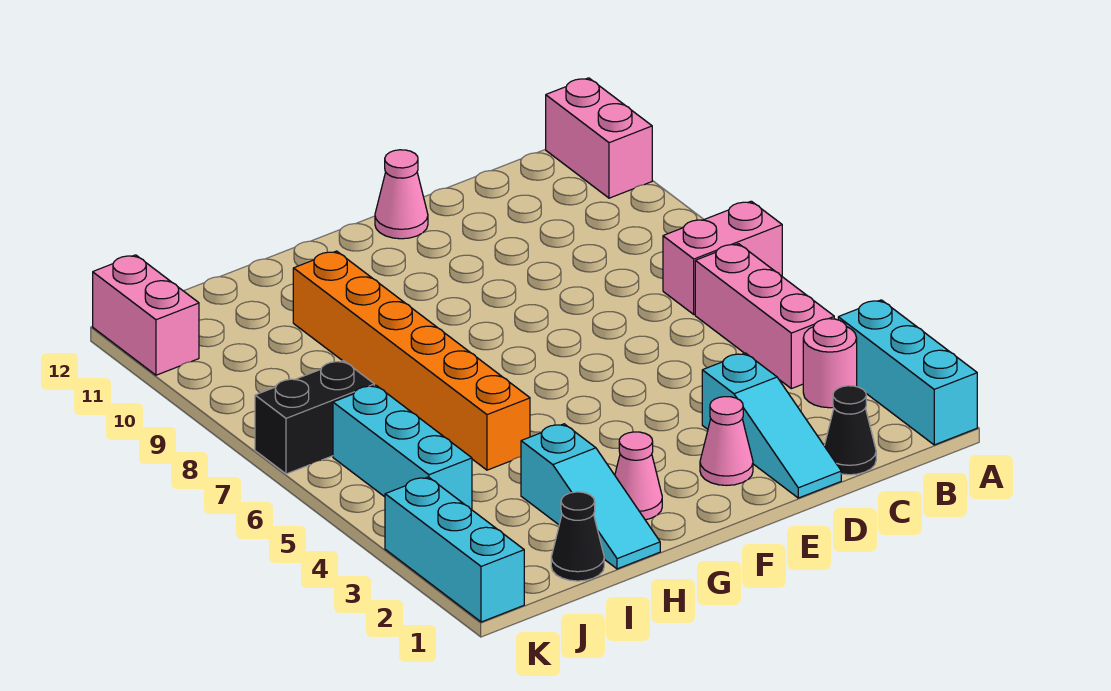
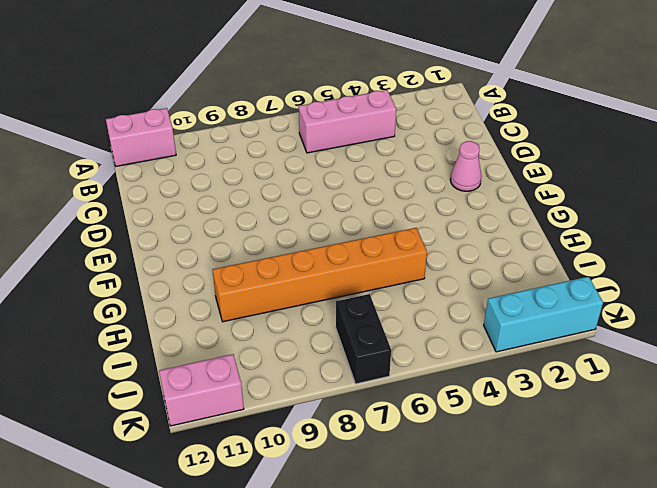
none -> cyan brick A1:A3 level 1
none -> pink brick A7:B7 level 1
none -> pink round brick B3 level 1

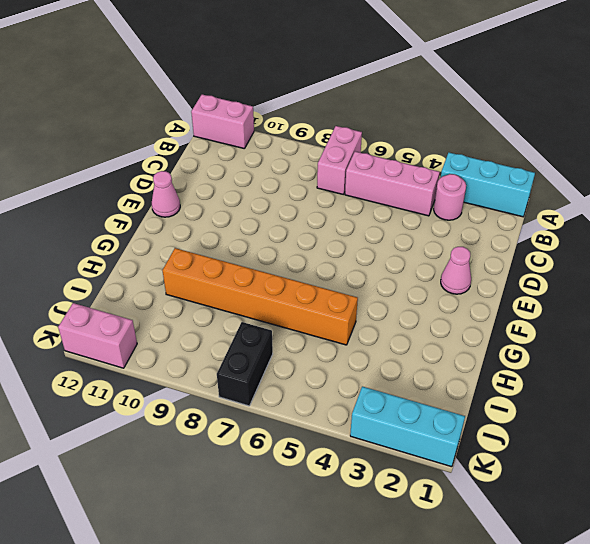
none -> black cone C1 level 1
none -> cyan slope D1:D3 level 1 top 3
none -> pink cone G2 level 1

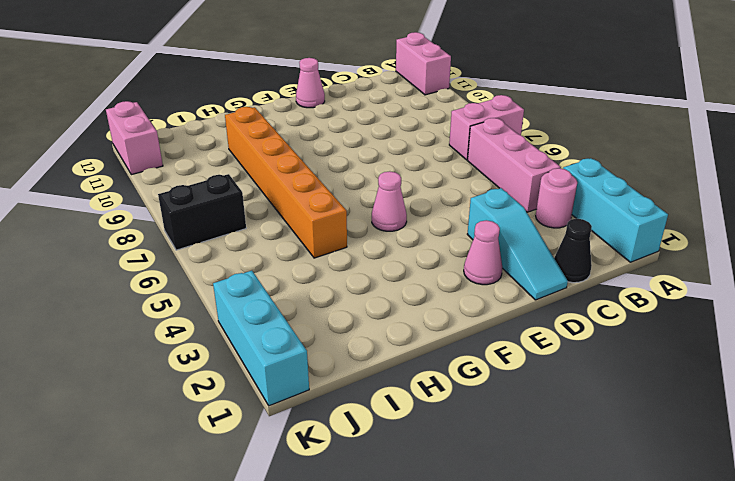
pink cone F5 level 1 -> pink cone G2 level 1
none -> cyan slope H1:H3 level 1 top 3
none -> black cone I1 level 1
none -> cyan brick J4:J6 level 1

